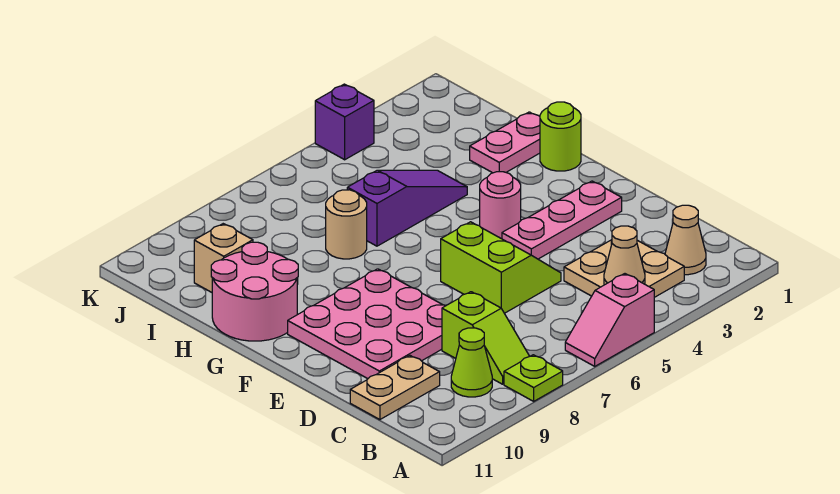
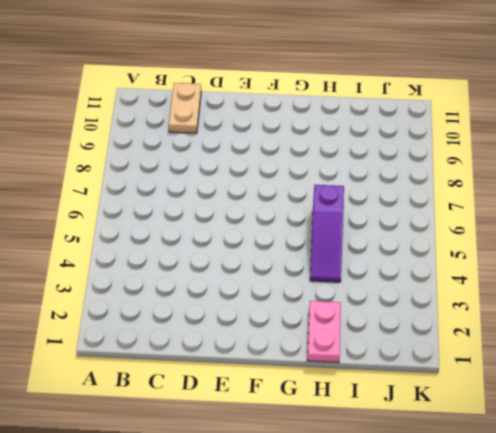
none -> pink slope A5:A6 level 1 top 5
none -> lime plate A8 level 1
none -> tan cone B2 level 1

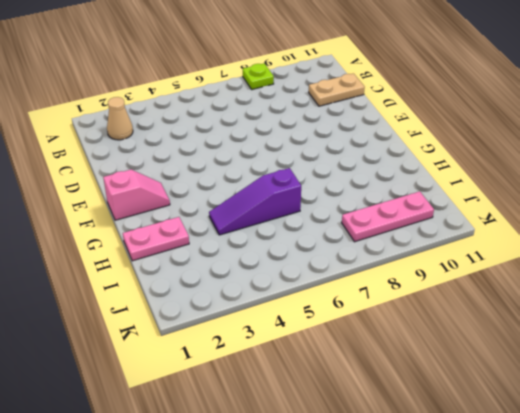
pink slope F1:F2 level 1 top 1 -> pink slope A5:A6 level 1 top 5
pink plate J8:J10 level 1 -> pink plate E2:E4 level 1
none -> tan plate B3:C4 level 1
none -> lime slope B8:C8 level 1 top C
none -> lime cone B9 level 1

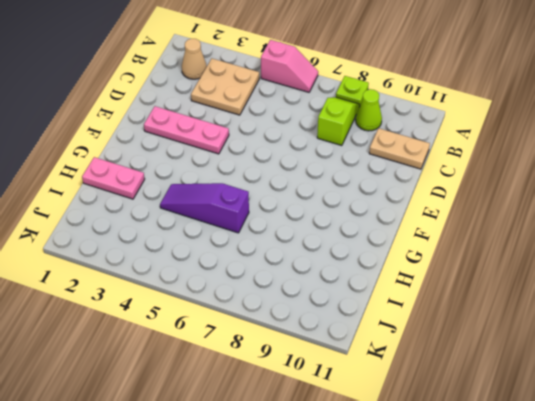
none -> lime slope D5:E6 level 1 top 6
none -> pink plate D8:F10 level 1
none -> pink round brick F4 level 1

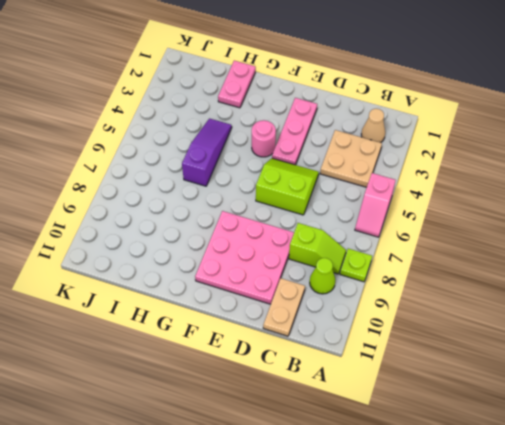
none -> lime round brick G1 level 1
none -> pink round brick G10:H11 level 1
none -> tan round brick H7 level 1

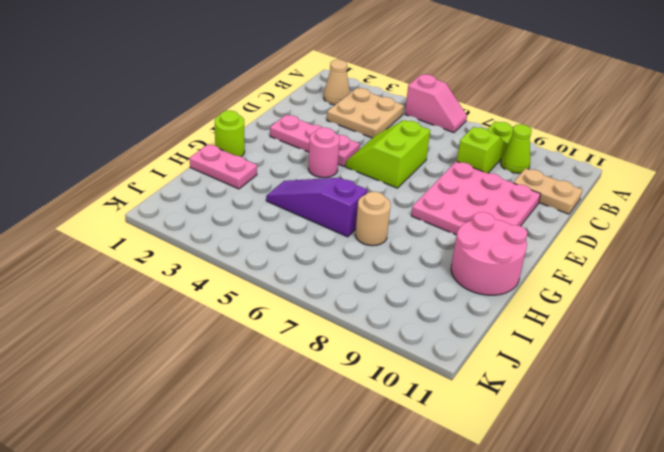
none -> tan brick I10 level 1
none -> purple brick K4 level 1
none -> tan cone B4 level 2

